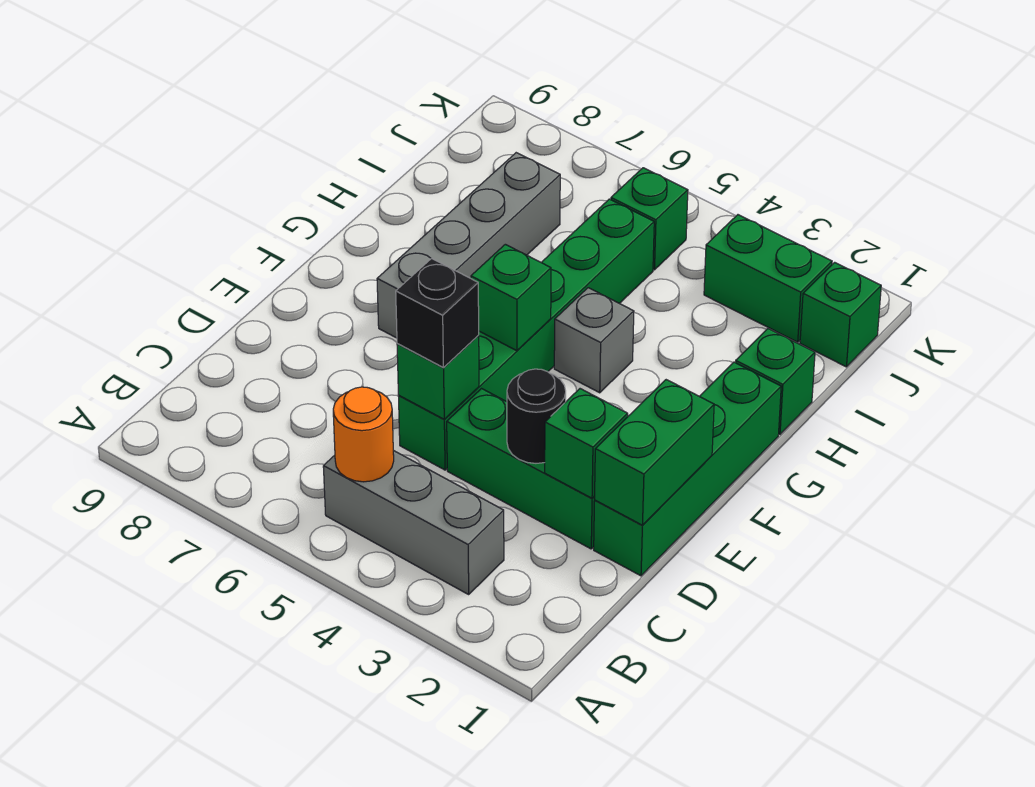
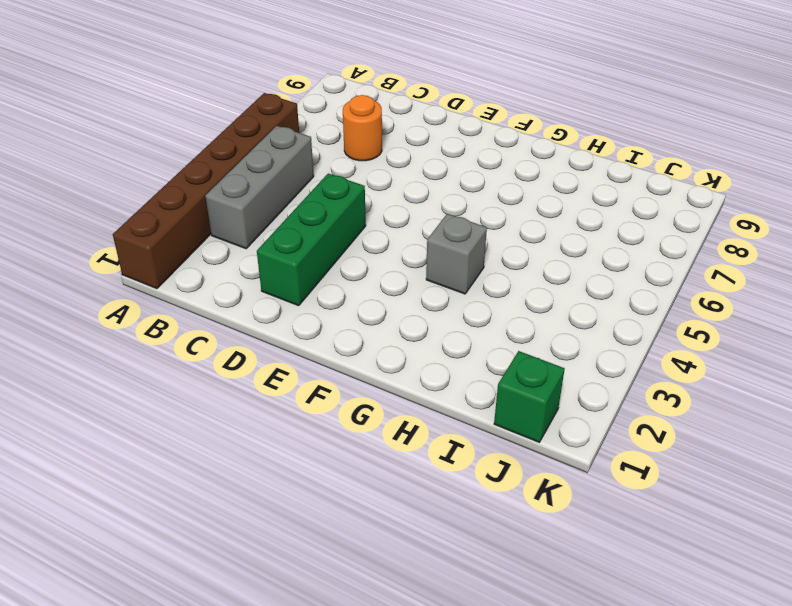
brown brick A1:A6 level 1 -> none
orange round brick C7 level 1 -> orange round brick B5 level 2
none -> green brick D1:G1 level 1
none -> green brick D5:I5 level 1
none -> grey brick F7:I7 level 1

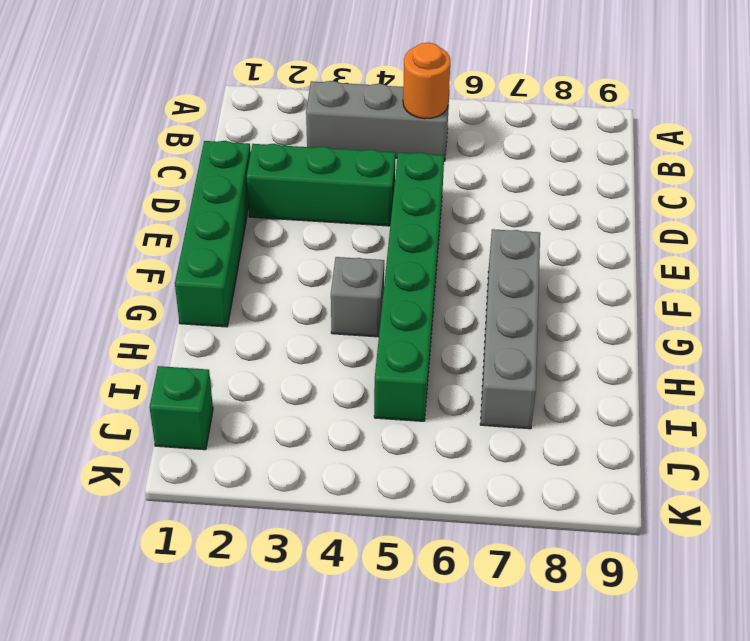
none -> green brick H1 level 1
none -> green brick J2:J3 level 1
none -> green brick J5 level 1

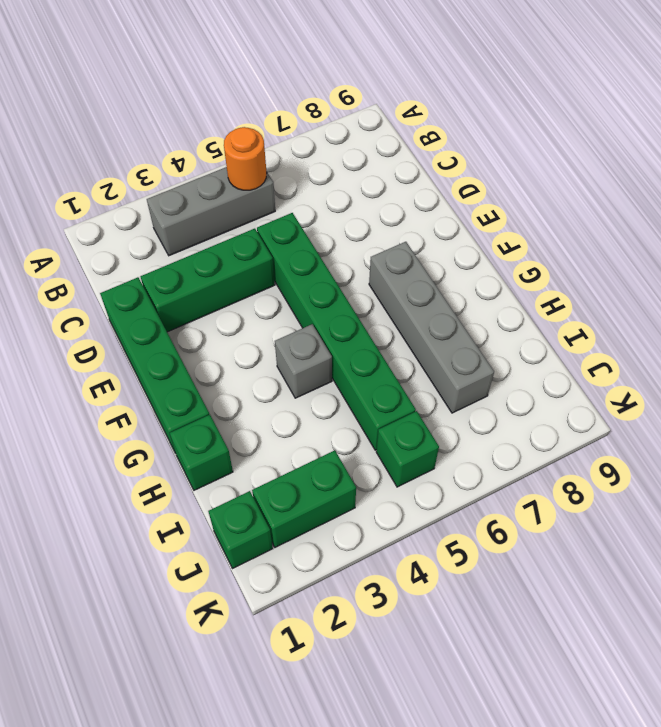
none -> green brick D1:E1 level 2
none -> green brick D2 level 2
none -> black round brick D3 level 2

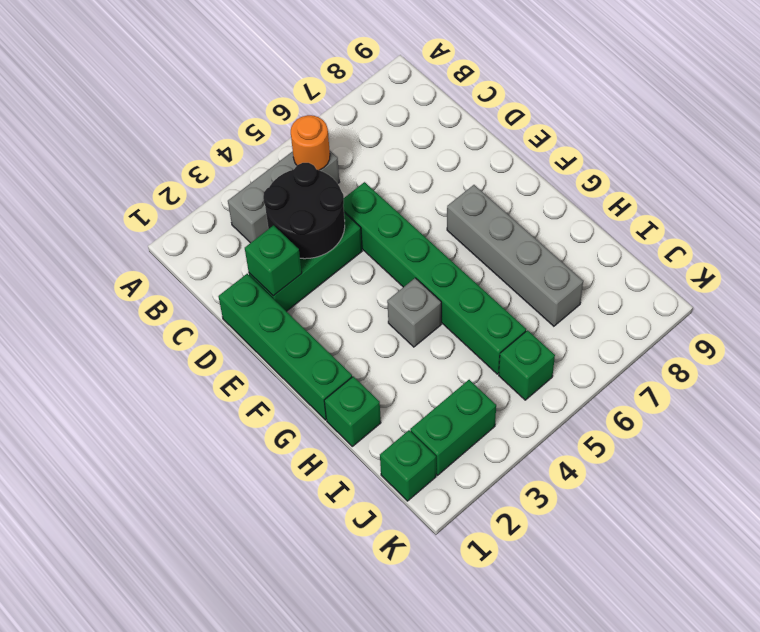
black round brick C3:D4 level 2 -> black round brick D3 level 2
none -> green brick D1:E1 level 2
none -> green brick D5 level 2
none -> green brick F5 level 2

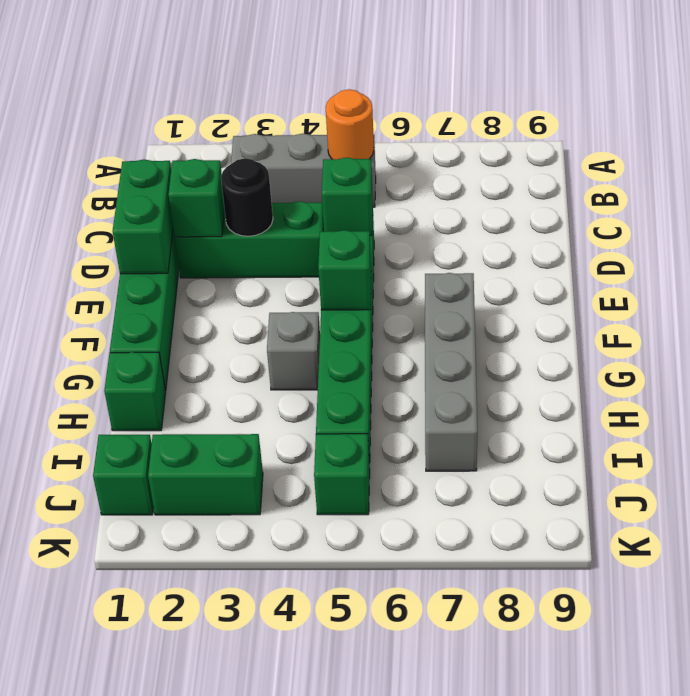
none -> black brick D5 level 3

